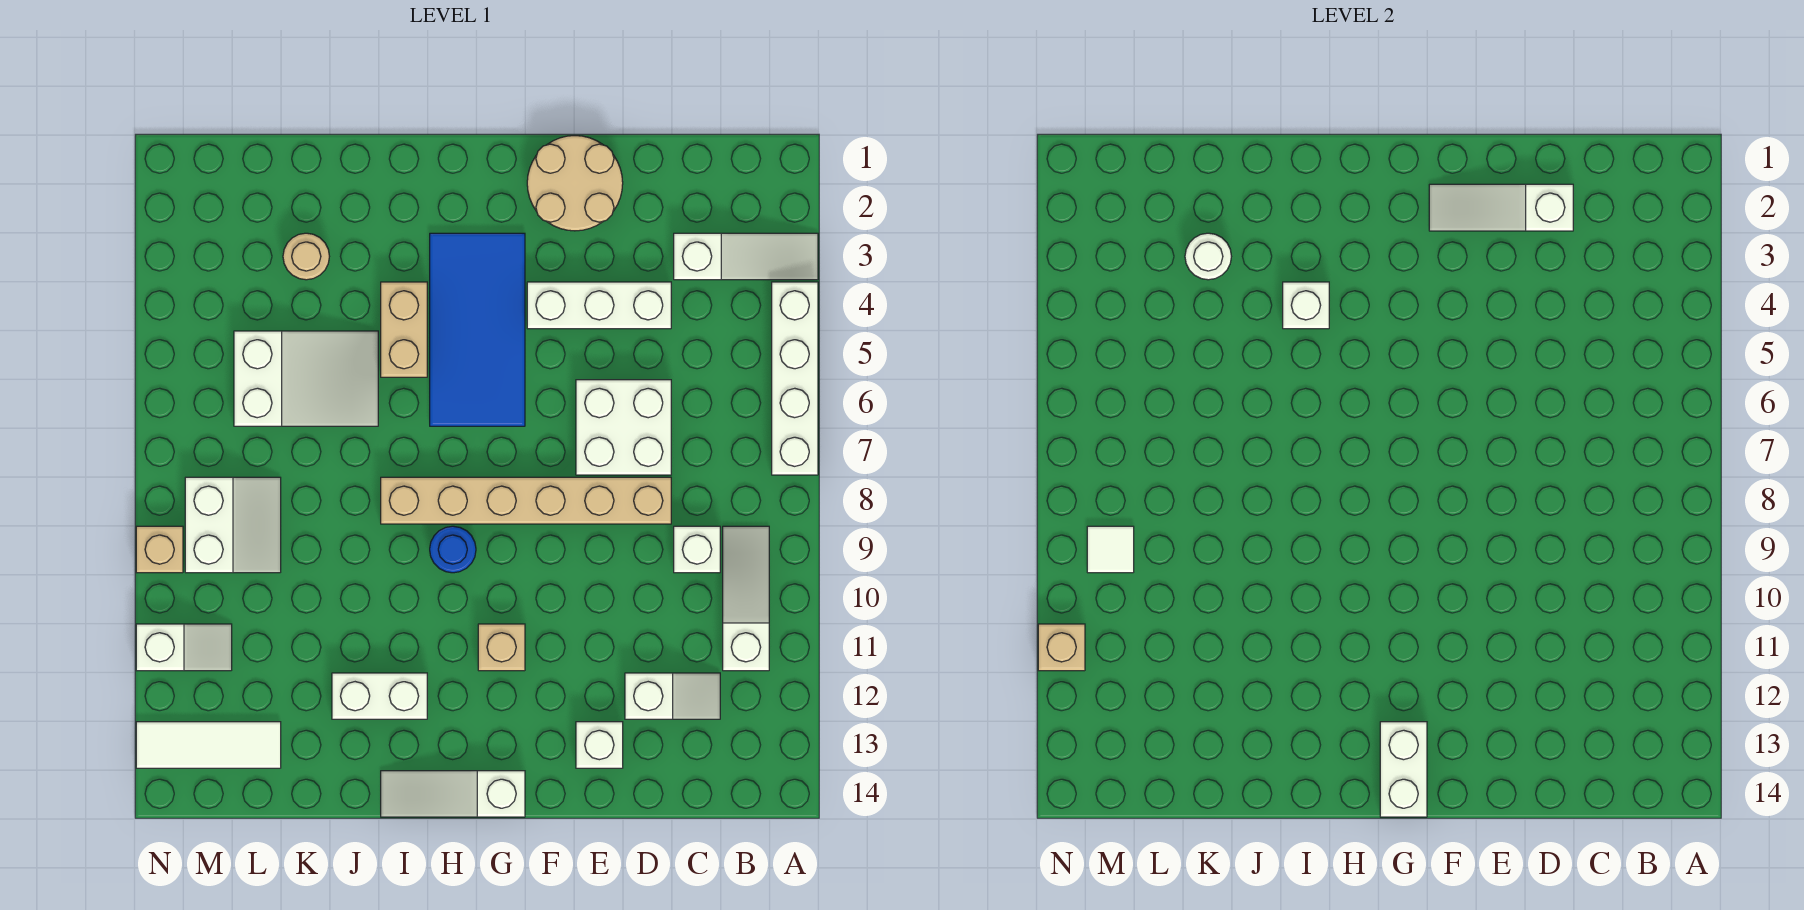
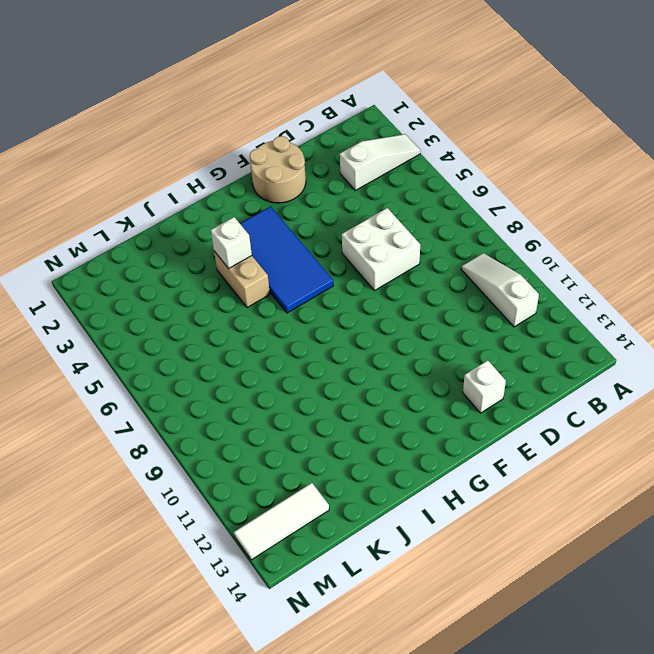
none -> white brick A4:A7 level 1
none -> white brick C9 level 1
none -> white slope C12:D12 level 1 top D

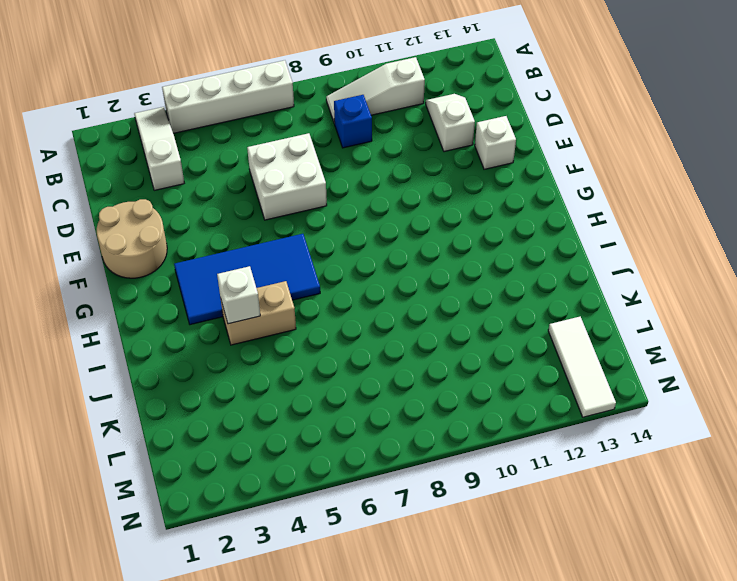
blue brick C9 level 1 -> white brick C9 level 1
none -> white brick D4:F4 level 1
none -> tan brick D8:I8 level 1
none -> tan brick G11 level 1

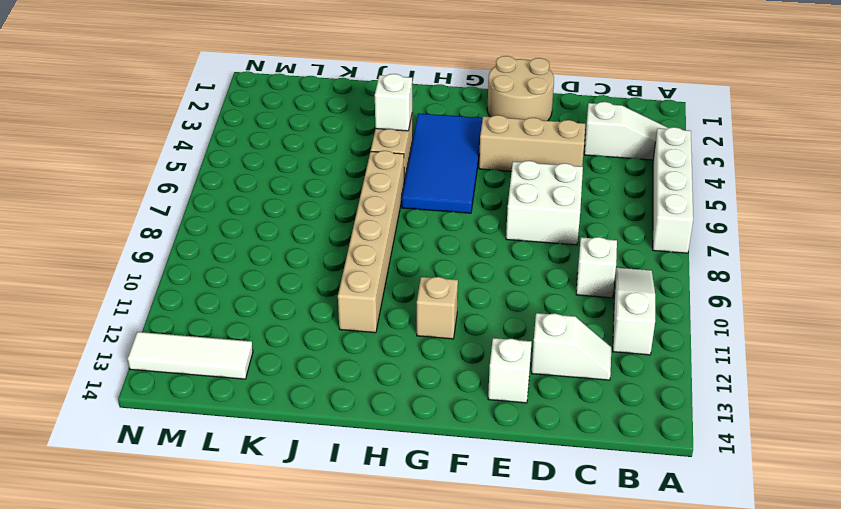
tan brick D4:F4 level 1 -> white brick D4:F4 level 1
tan brick I6:I11 level 1 -> tan brick D8:I8 level 1
none -> white slope G14:I14 level 1 top G
none -> blue round brick H9 level 1
none -> white brick I12:J12 level 1

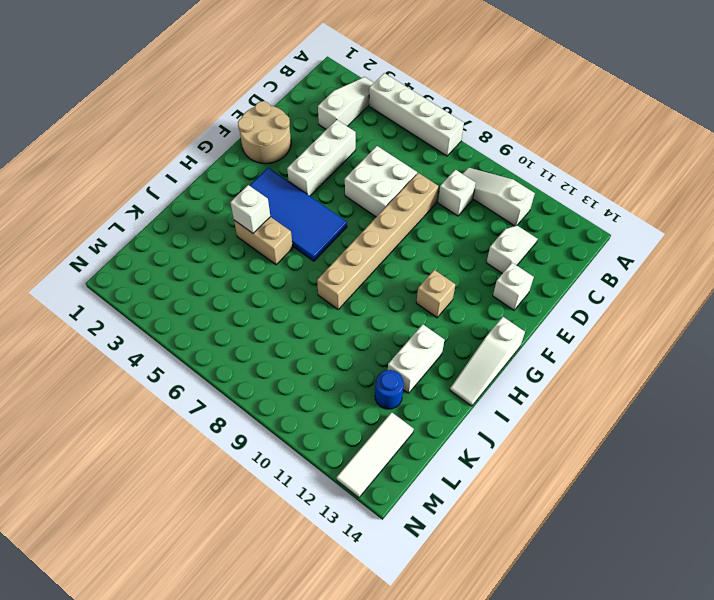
blue round brick K12 level 1 -> blue round brick H9 level 1
none -> white slope J5:L6 level 1 top L
none -> tan round brick K3 level 1
none -> white slope L8:M9 level 1 top M

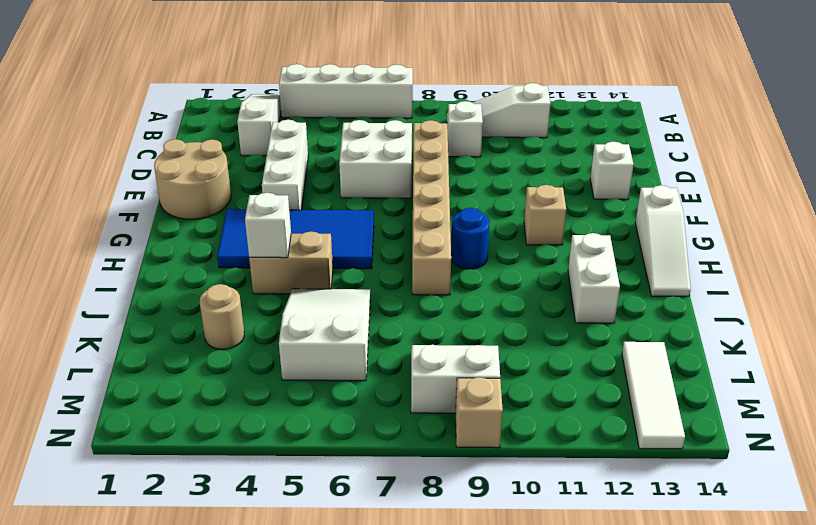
none -> white slope C12:D12 level 1 top D
none -> white slope M11:N11 level 1 top N
none -> white slope D2:F2 level 2 top D

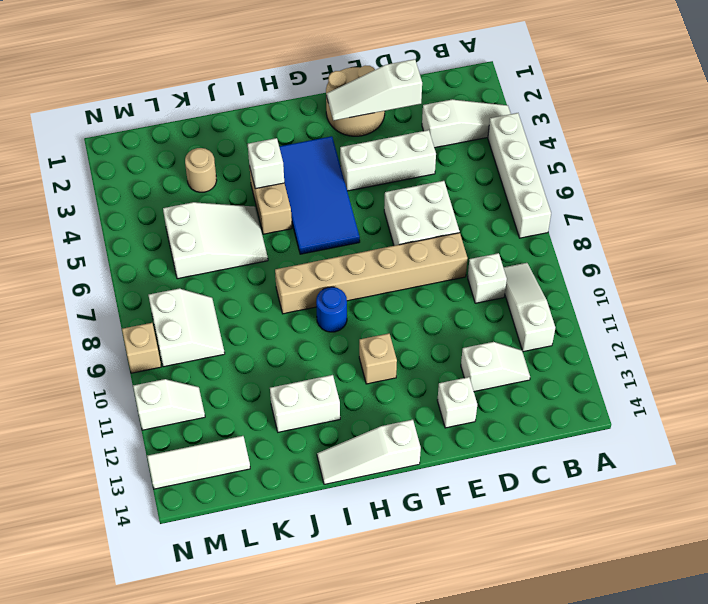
none -> white brick G13:G14 level 2
none -> white round brick K3 level 2
none -> white tile M9 level 2

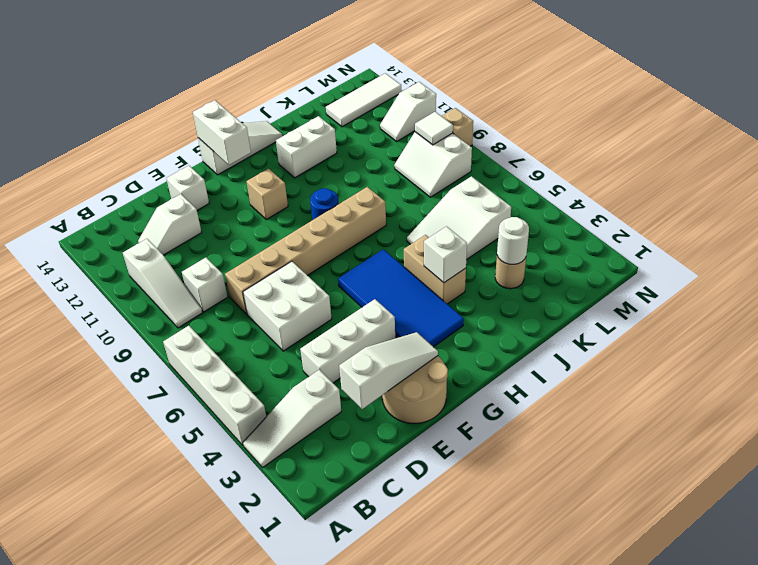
none -> tan brick N11 level 2

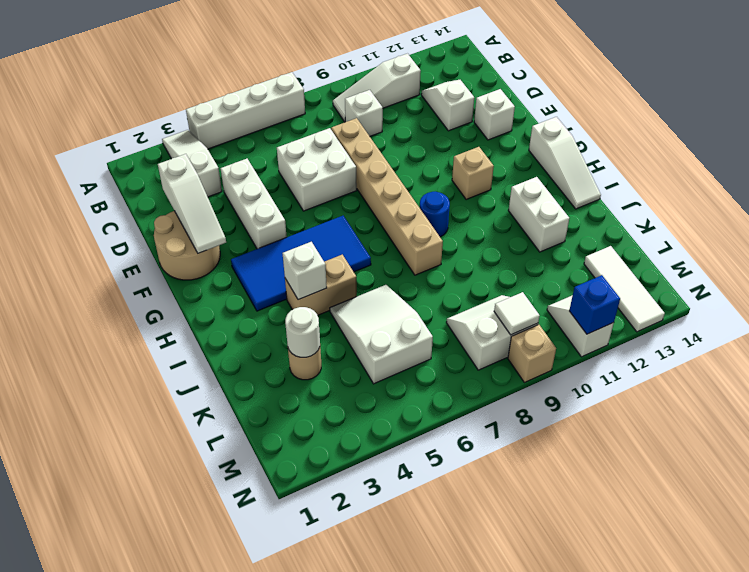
blue brick N11 level 2 -> tan brick N11 level 2
none -> white brick G13:G14 level 2

